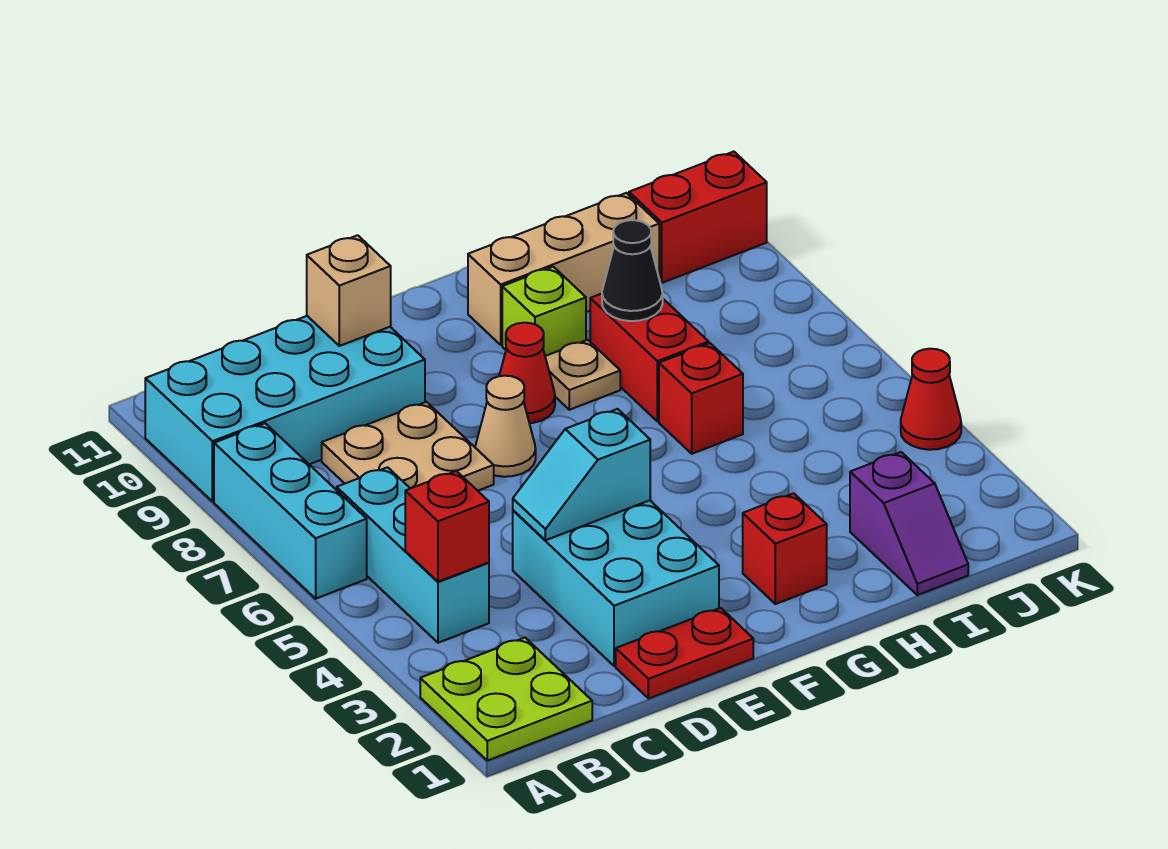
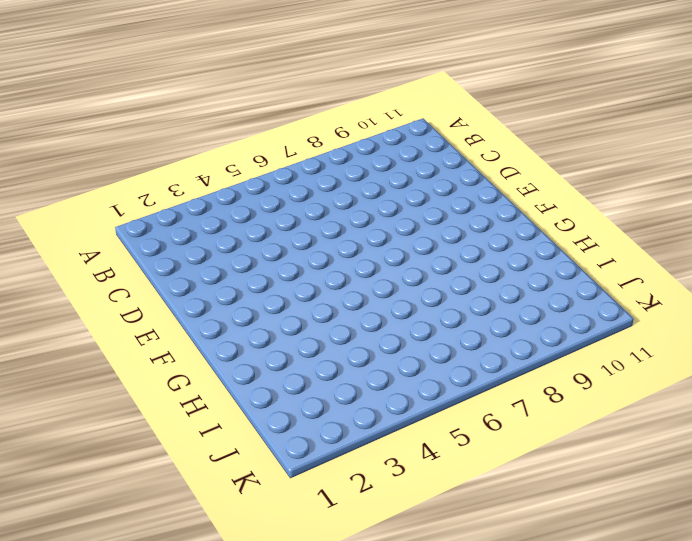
none -> lime plate A1:B2 level 1
none -> cyan brick A6:A8 level 1
none -> cyan brick A9:D10 level 1

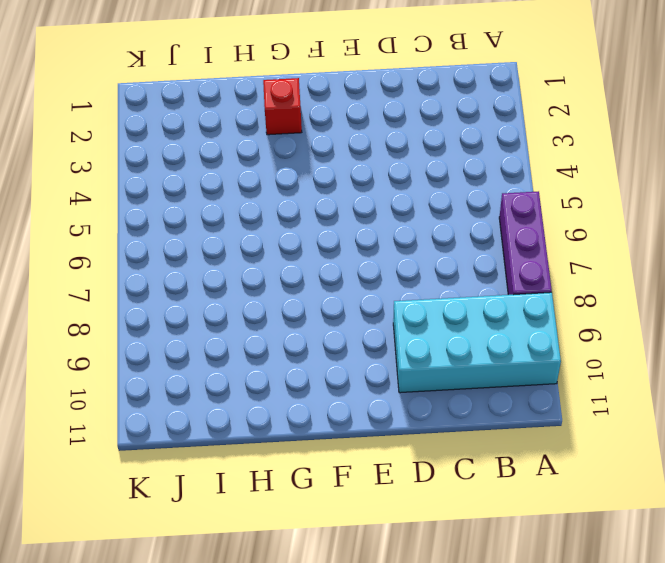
purple brick A6:A8 level 1 -> cyan brick A6:A8 level 1
none -> lime plate A1:B2 level 1
none -> cyan brick B4:B6 level 1
none -> tan plate C7:D8 level 1

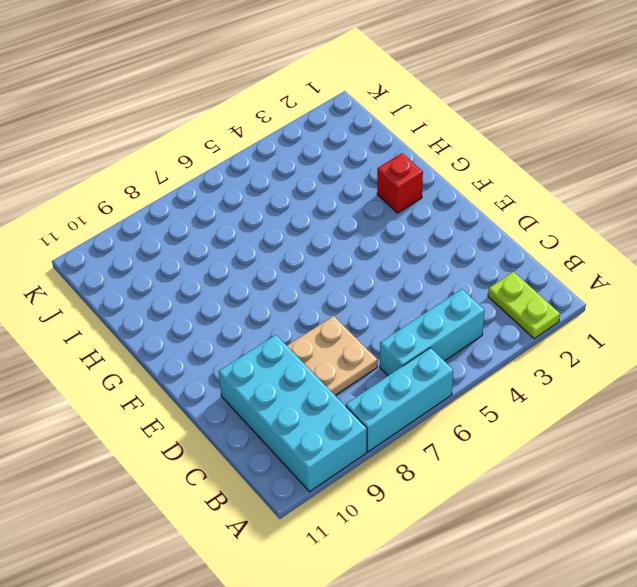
lime plate A2:B2 level 1 -> lime plate A1:B2 level 1
none -> red plate D1:E1 level 1
none -> cyan brick D2:E4 level 1
none -> tan cone E7 level 1

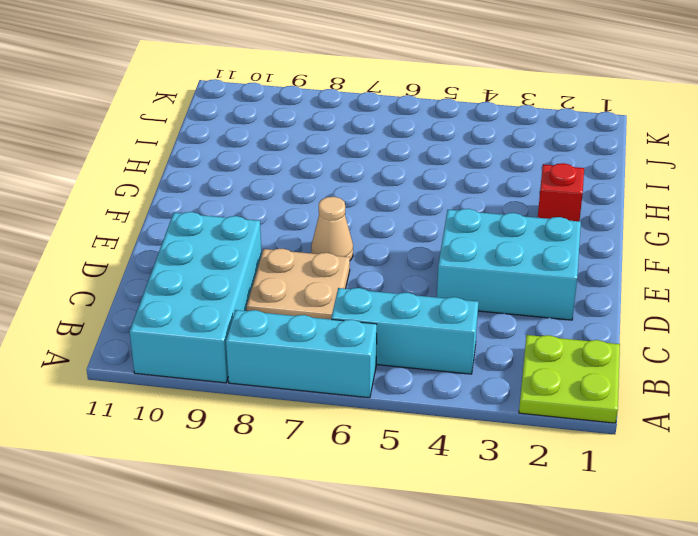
none -> red plate D1:E1 level 1
none -> red cone F8 level 1
none -> tan plate G8 level 1

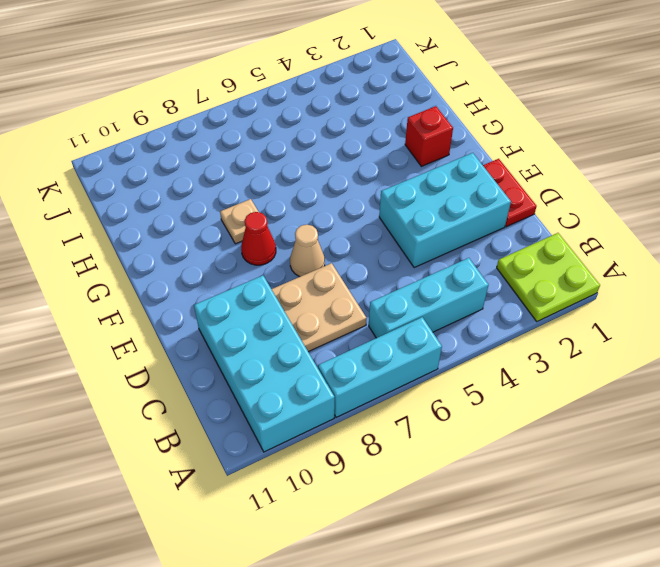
none -> lime brick G9 level 1
none -> tan brick G10:I10 level 1
none -> red brick H6 level 1

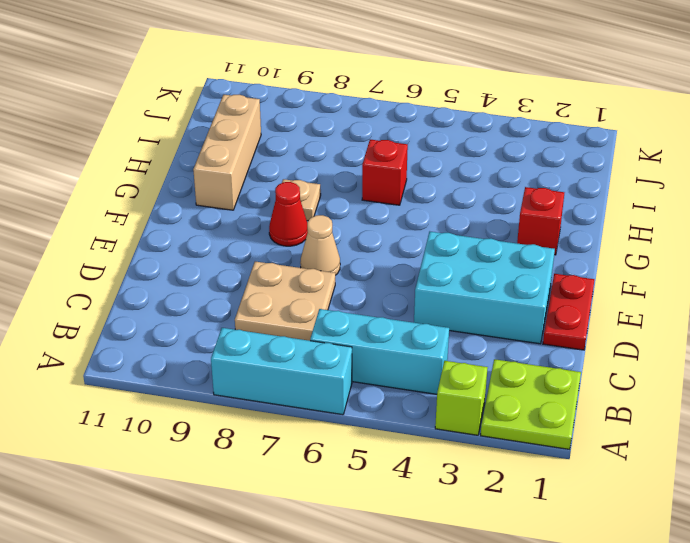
lime brick A3 level 1 -> lime brick G9 level 1
none -> cyan brick A9:D10 level 1
none -> red brick H7:H8 level 1
none -> purple slope I1:I2 level 1 top 2

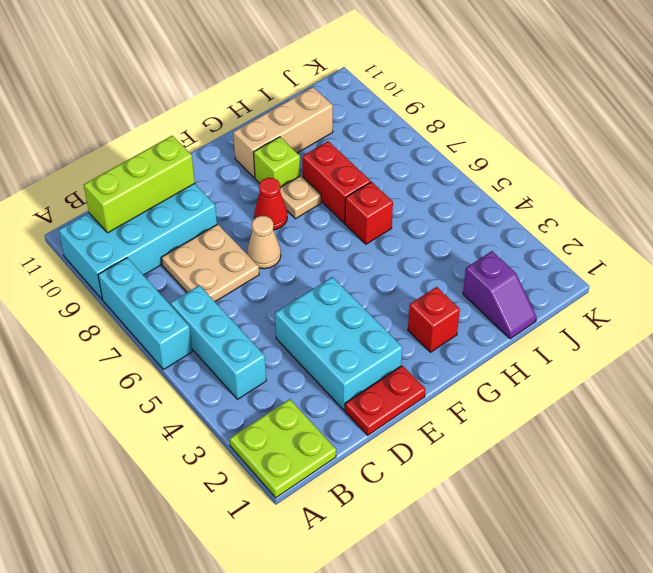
lime brick B10:D10 level 2 -> tan brick D10 level 2
none -> red brick J10:K10 level 1
none -> red cone K4 level 1
none -> red brick B4 level 2

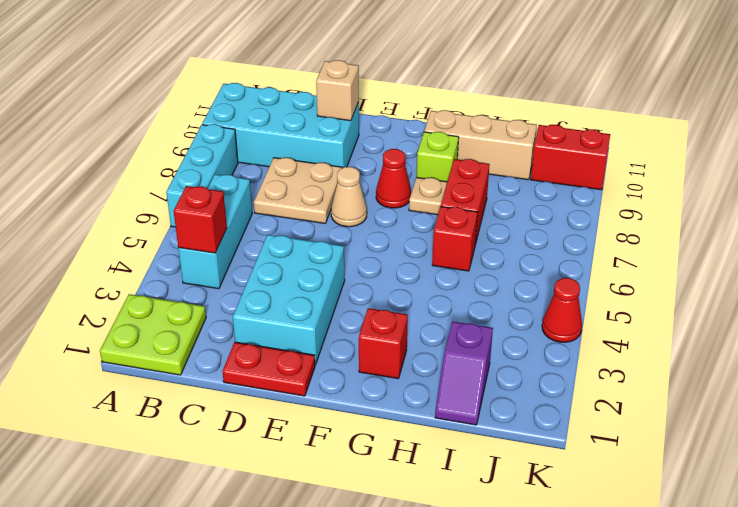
none -> cyan slope D4:E4 level 2 top E
none -> black cone H8 level 2

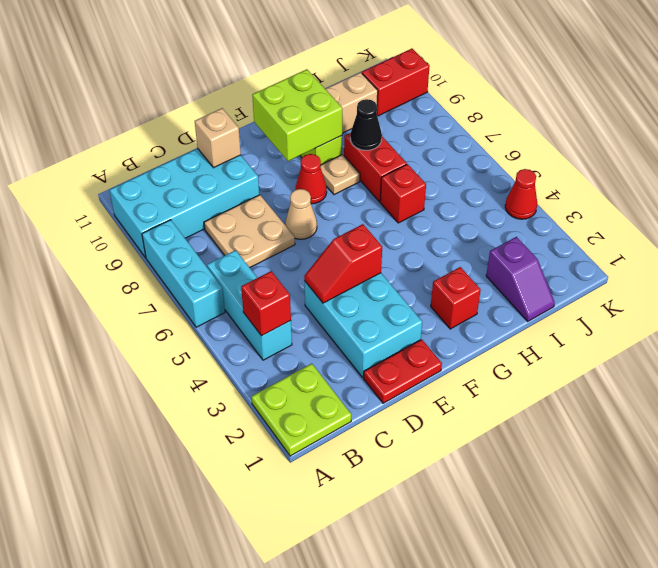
red slope D4:E4 level 2 top E -> cyan slope D4:E4 level 2 top E
lime brick F9:G10 level 2 -> none

